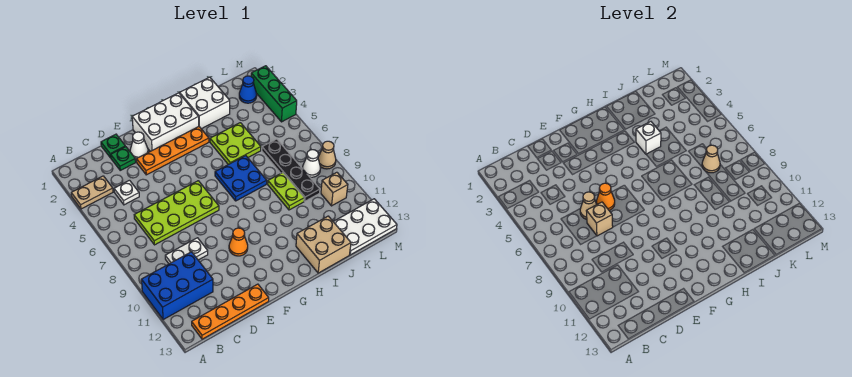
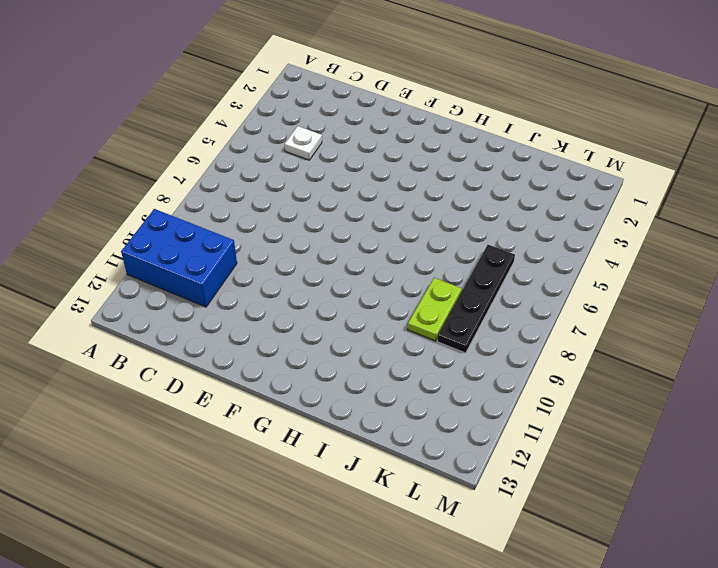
none -> tan plate A3:B3 level 1
none -> orange plate B13:E13 level 1
none -> lime plate C6:F7 level 1

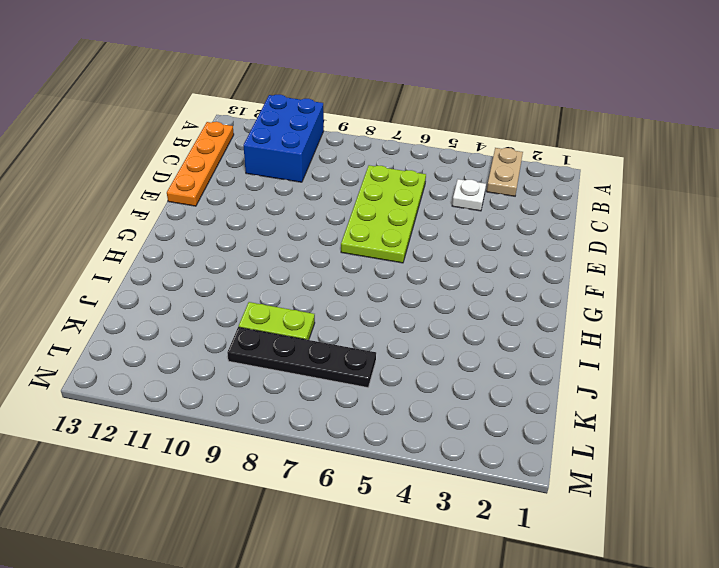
none -> white plate C9:D9 level 1
none -> green plate D1 level 1
none -> green plate D2 level 1

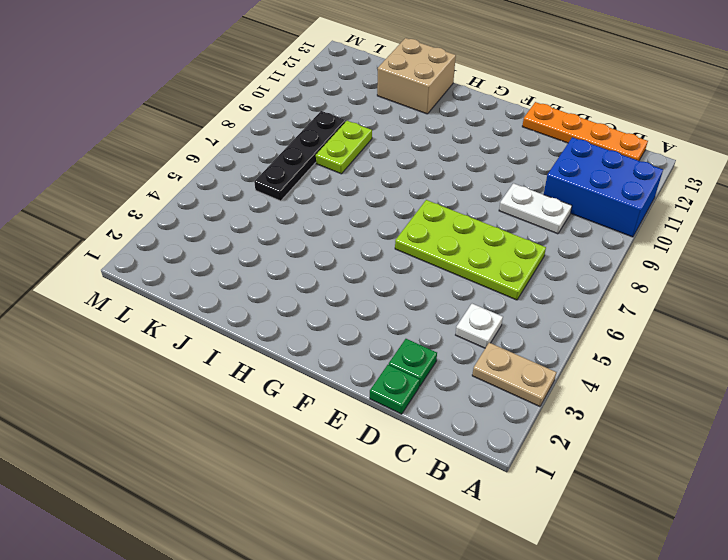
none -> white cone E2 level 1
none -> orange plate E3:H3 level 1
none -> white brick F1:H2 level 1

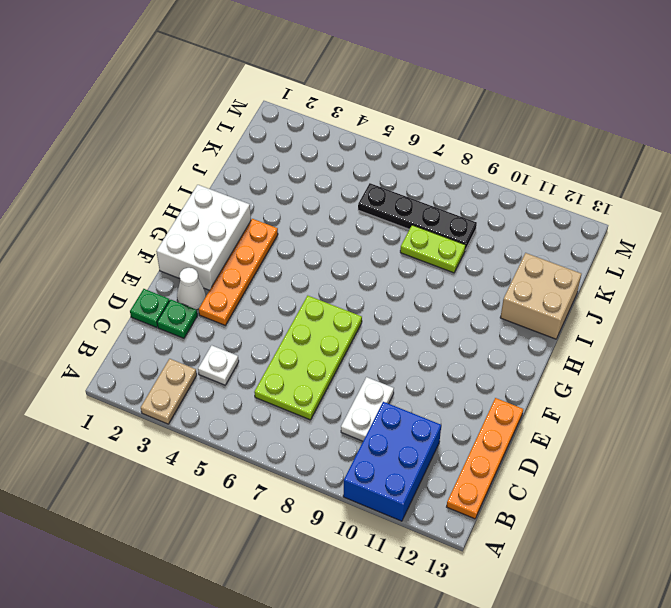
none -> orange cone F10 level 1
none -> blue plate H6:I7 level 1
none -> white brick I1:J2 level 1

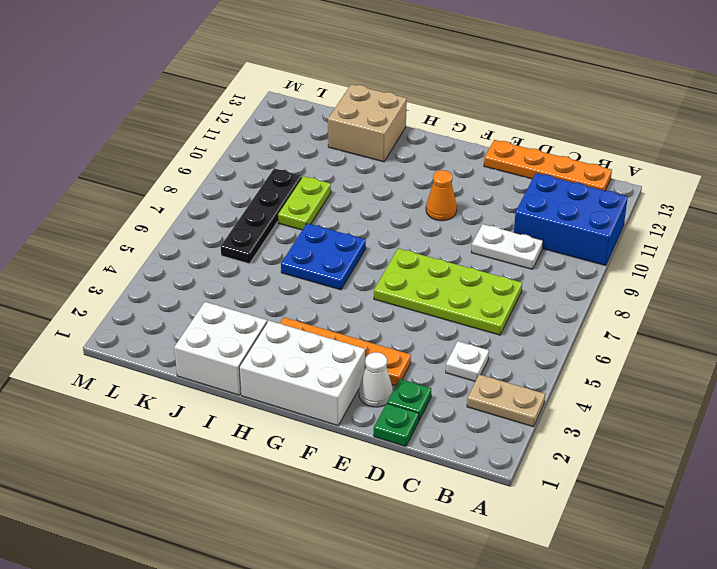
none -> lime plate I4:J5 level 1
none -> white plate K12:M13 level 1
none -> blue cone L2 level 1

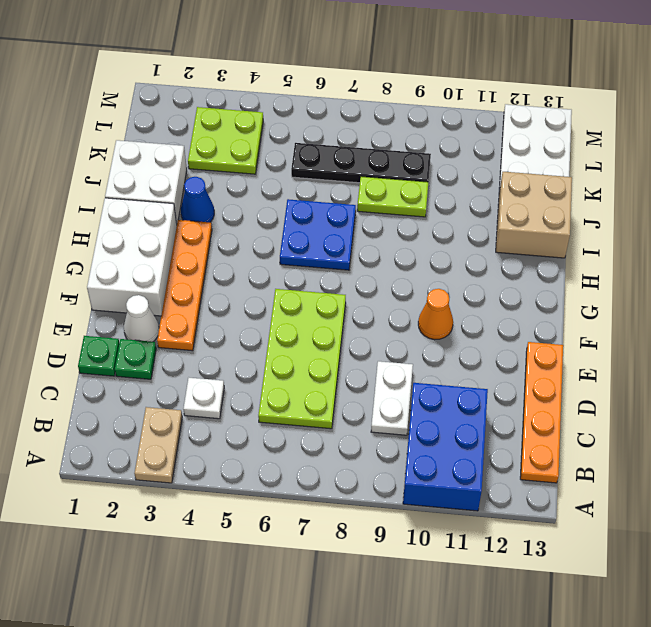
blue cone I3 level 1 -> blue cone L2 level 1
lime plate K3:L4 level 1 -> lime plate I4:J5 level 1
none -> white cone L8 level 1
none -> tan brick L10 level 1
none -> green brick M2:M4 level 1

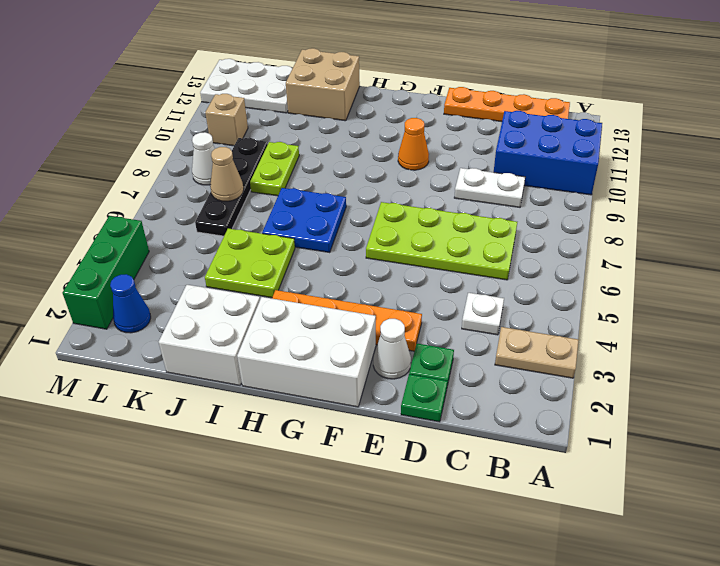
none -> tan cone M8 level 1
none -> tan cone D6 level 2
none -> tan brick D7 level 2

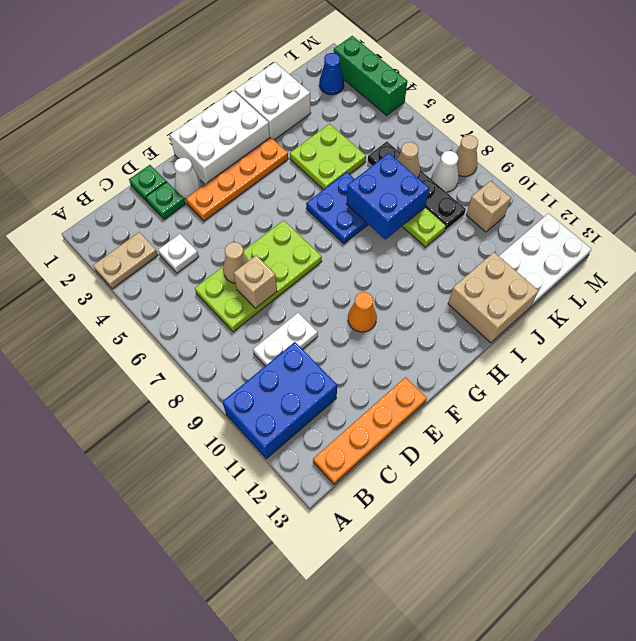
blue brick I7:J8 level 2 -> none
none -> orange cone E6 level 2
none -> white brick I4 level 2

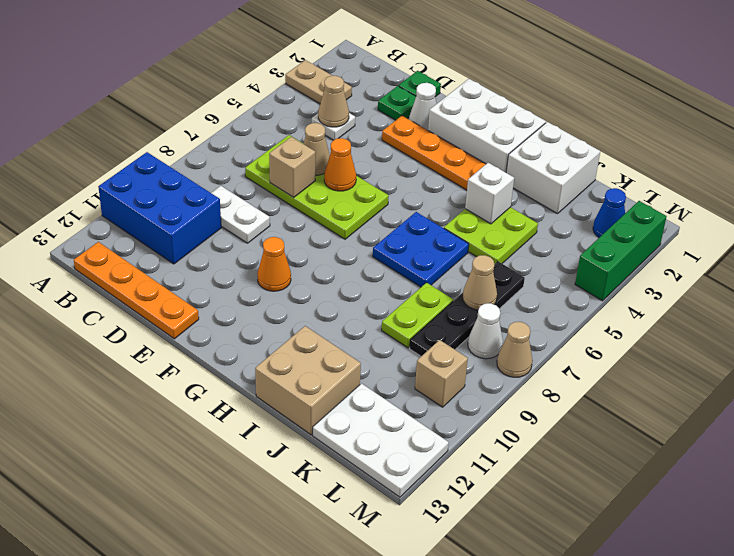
tan cone C4 level 2 -> none

